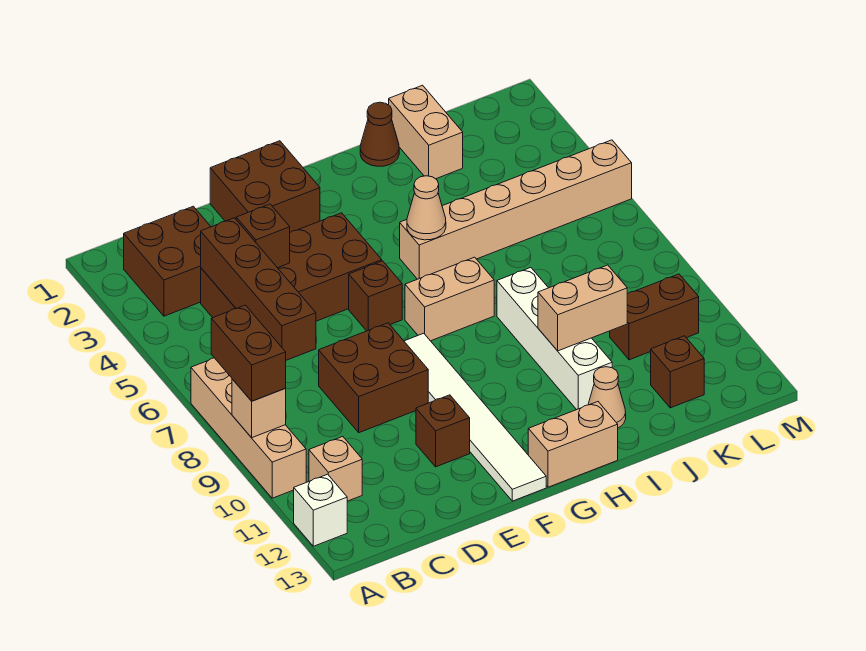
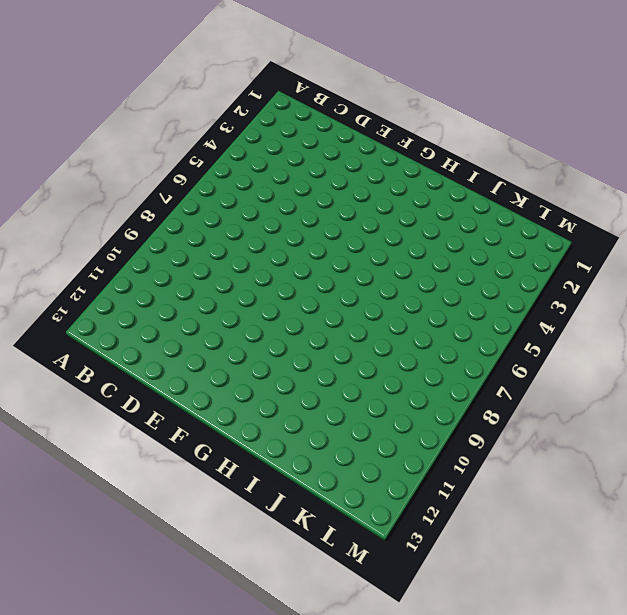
none -> tan brick A7:A10 level 1
none -> white brick A12 level 1
none -> brown brick B2:C3 level 1

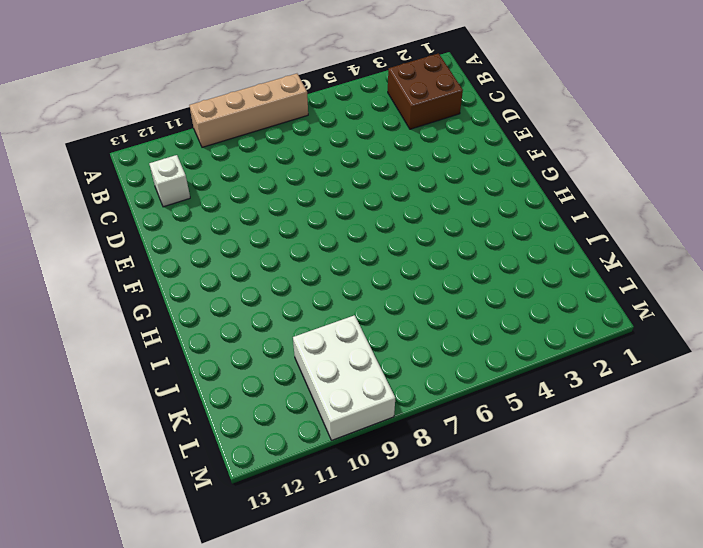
white brick C12 level 1 -> white brick A12 level 1
white brick K9:M10 level 1 -> brown brick K10:L10 level 1
none -> tan brick B11 level 1
none -> brown brick C4:F5 level 1
none -> brown brick D8:E9 level 1

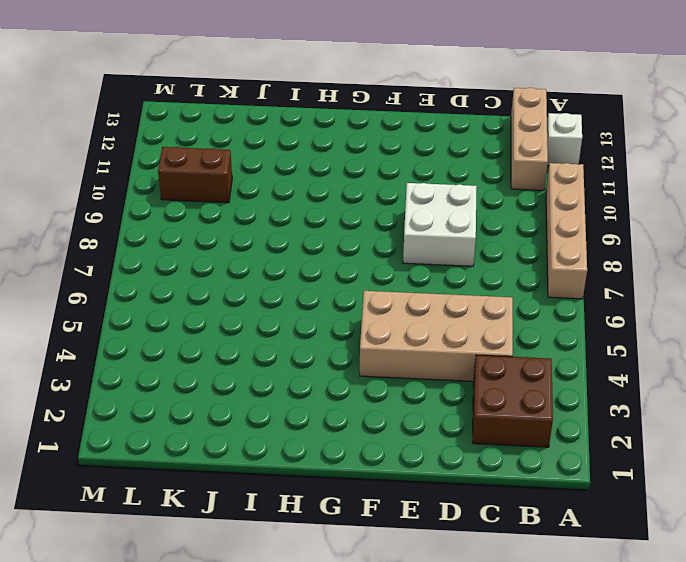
tan brick B11:B13 level 1 -> tan brick B11 level 1
tan brick C4:F5 level 1 -> brown brick C4:F5 level 1
white brick D8:E9 level 1 -> brown brick D8:E9 level 1
none -> brown brick E1:F2 level 1
none -> brown brick E11 level 1
none -> brown brick F6 level 1

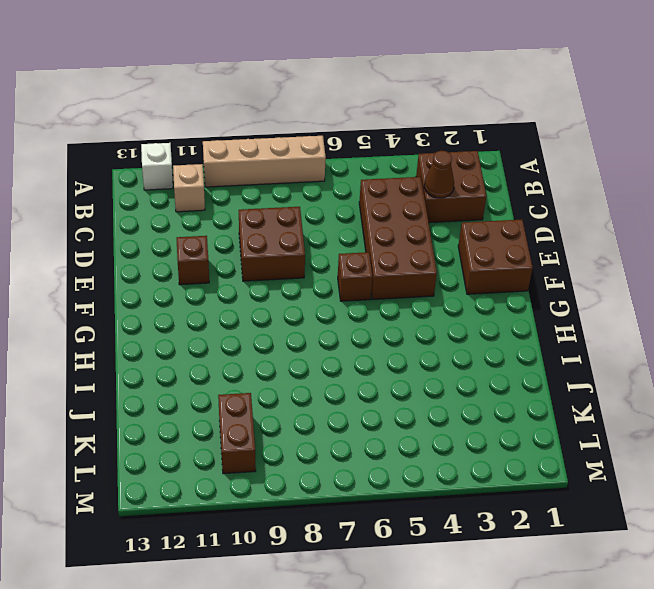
brown cone C3 level 2 -> brown cone I1 level 1
none -> white tile F8:F13 level 1
none -> tan brick G7:H7 level 1
none -> tan brick G13:H13 level 1

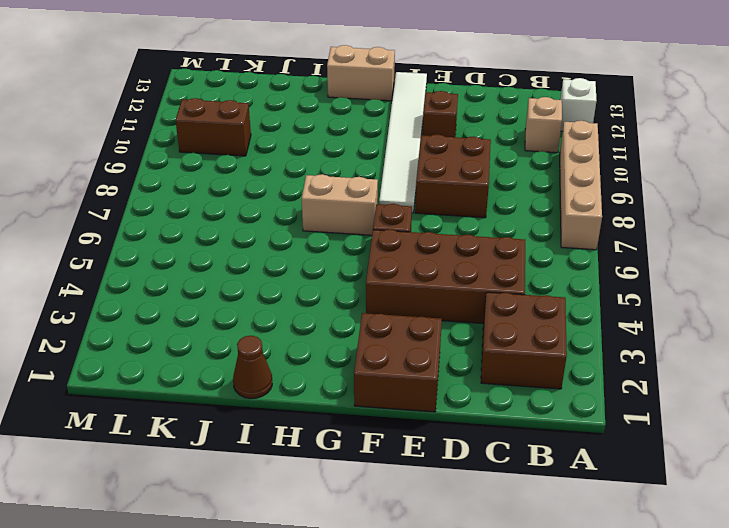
none -> tan brick H5:M5 level 1
none -> white brick I8:I11 level 1
none -> tan cone I12 level 1

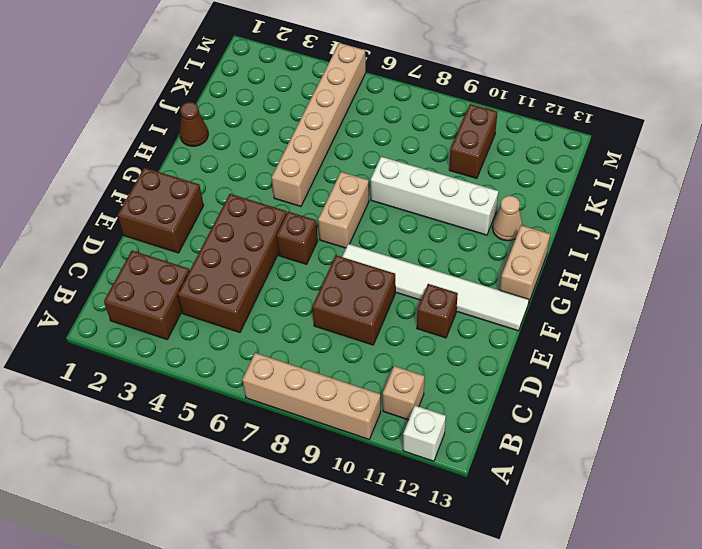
none -> tan brick J1:J2 level 1
none -> brown brick K12 level 1
none -> tan brick A9 level 2

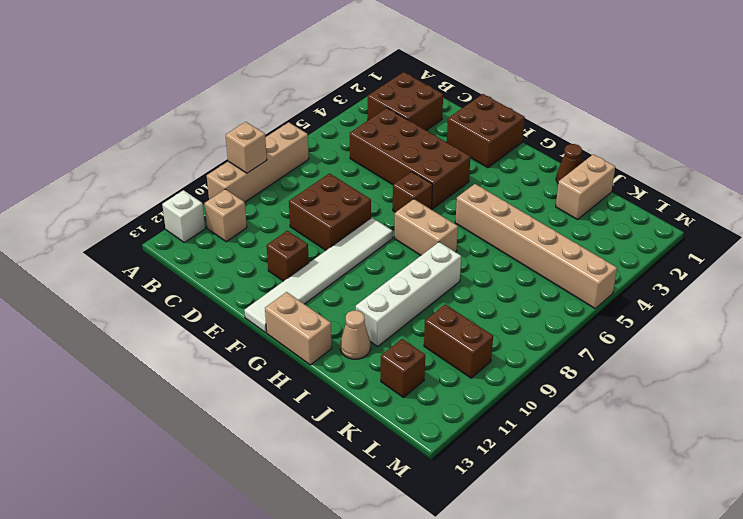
none -> brown brick C4:C7 level 2
none -> brown brick D4 level 2
none -> tan cone H5 level 2

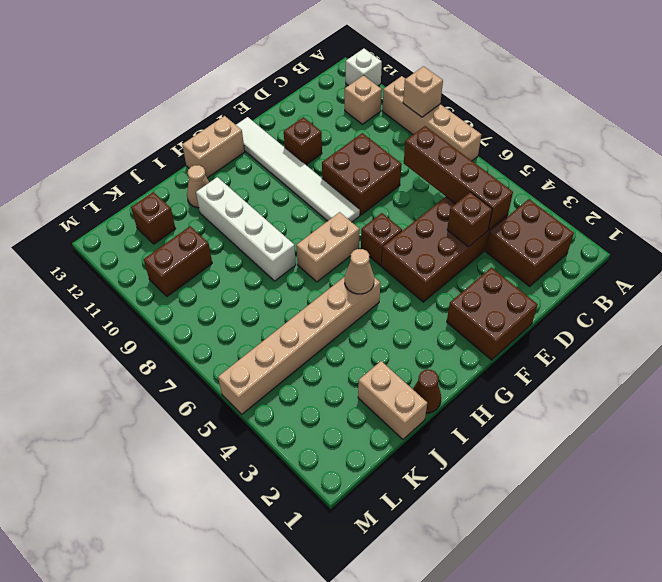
none -> tan brick I10:J10 level 2
none -> brown brick A8:A9 level 3

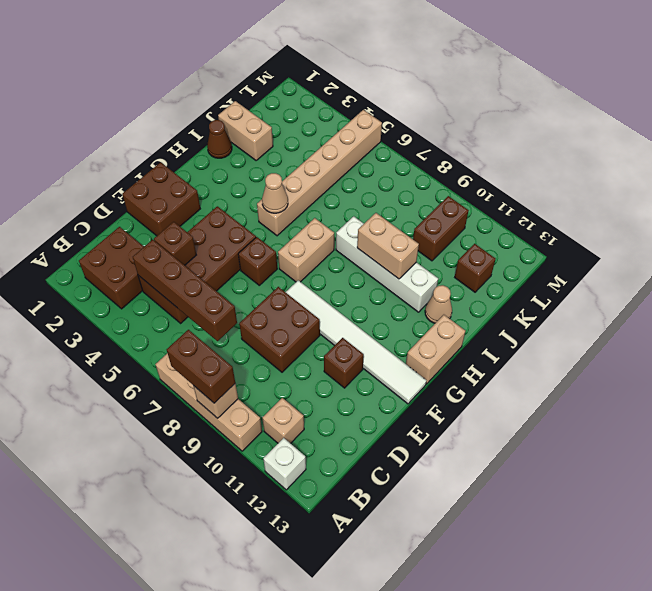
tan brick I9:I10 level 2 -> tan brick I10:J10 level 2

